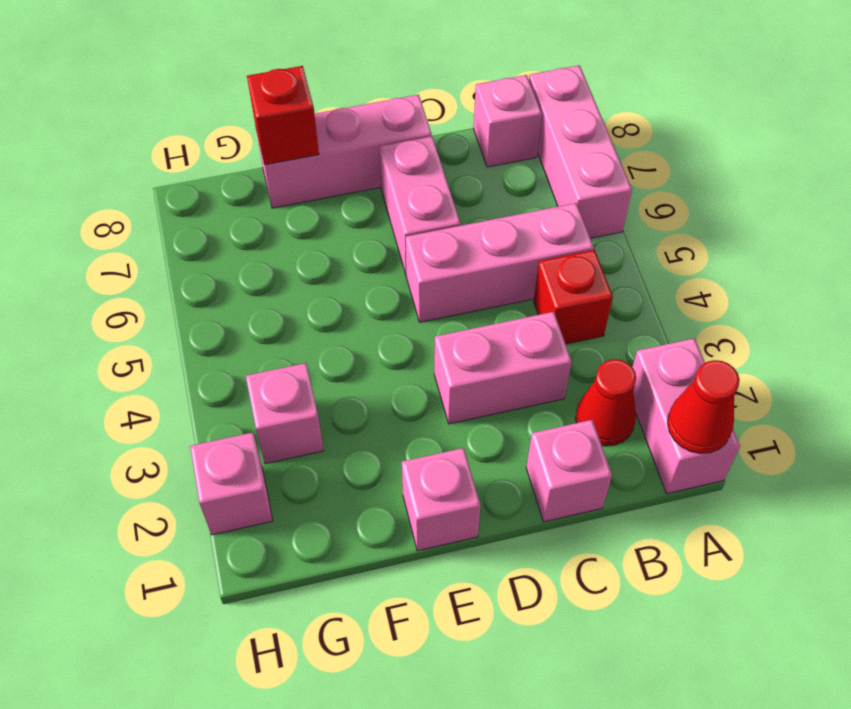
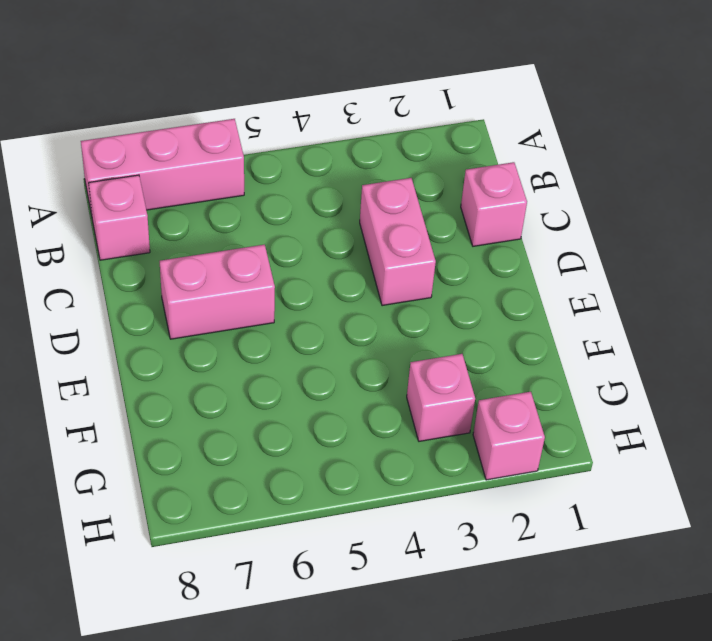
none -> pink brick A1:A2 level 1
none -> red cone B2 level 1
none -> red brick B4 level 1

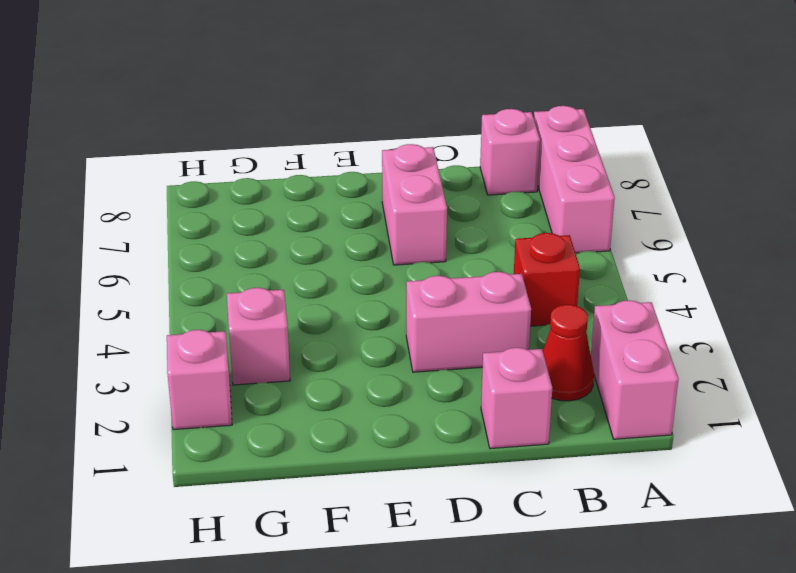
none -> pink brick B5:D5 level 1
none -> pink brick D8:F8 level 1
none -> pink brick E1 level 1

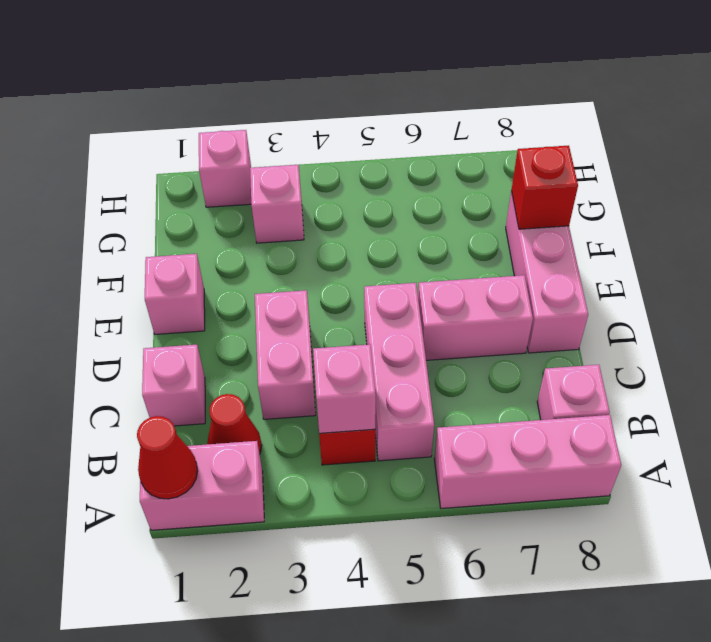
pink brick B4 level 2 -> none

